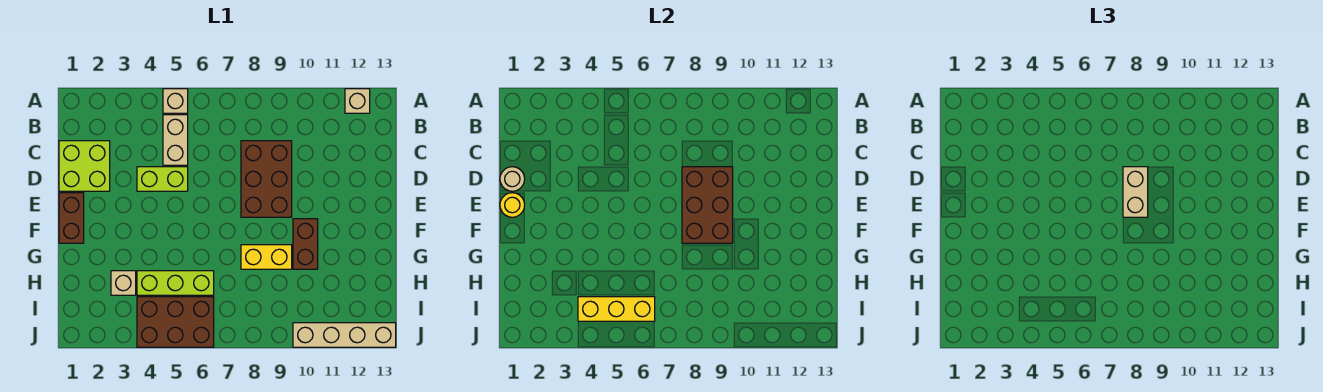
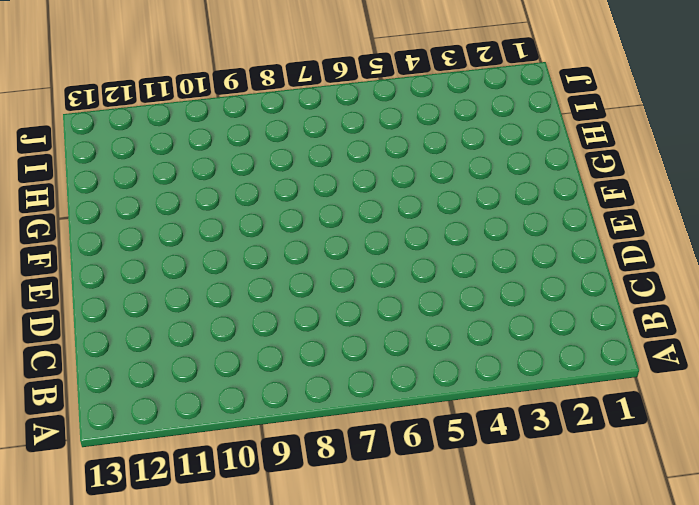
none -> tan brick A5 level 1
none -> tan brick A12 level 1
none -> tan brick B5:C5 level 1

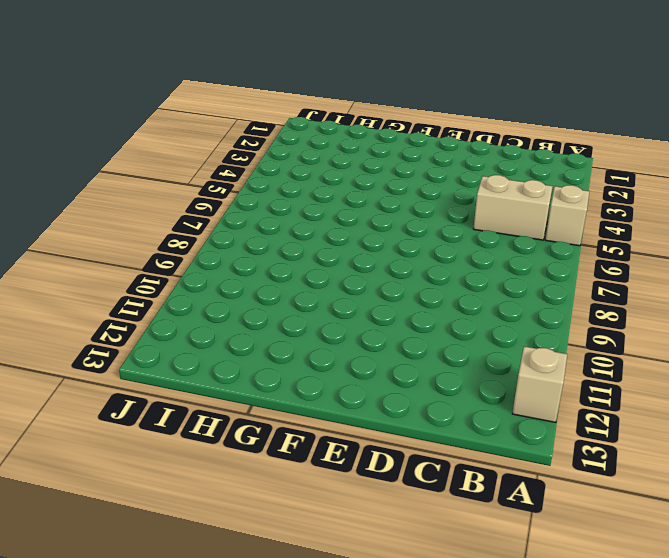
none -> lime brick C1:D2 level 1
none -> brown brick C8:E9 level 1
none -> lime brick D4:D5 level 1

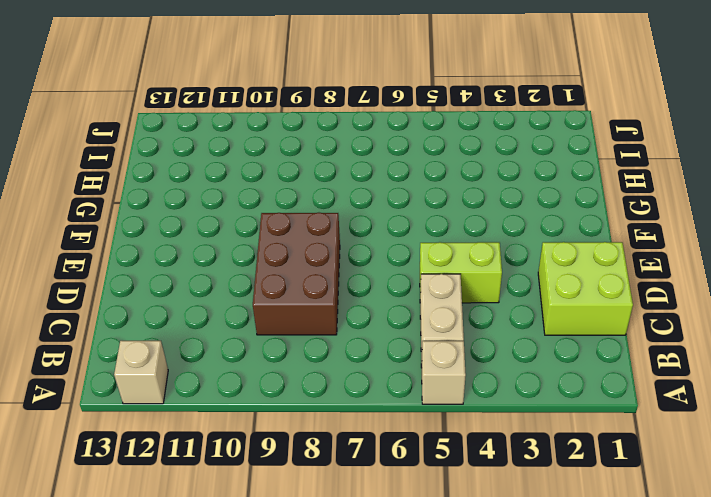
none -> brown brick E1:F1 level 1
none -> brown brick F10:G10 level 1
none -> yellow brick G8:G9 level 1

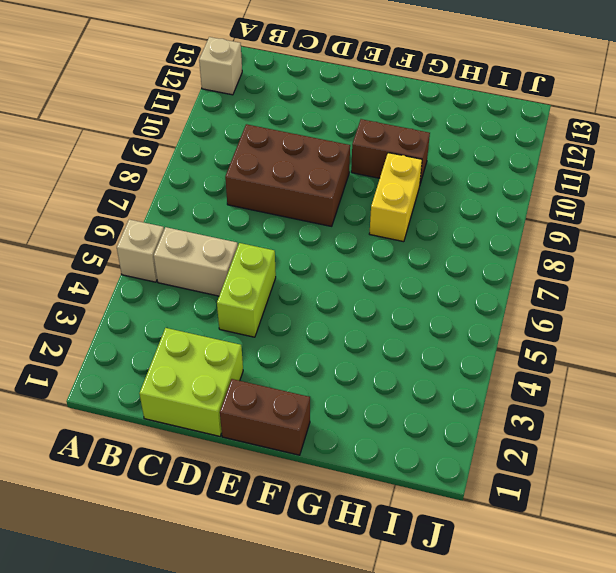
none -> tan brick H3 level 1
none -> lime brick H4:H6 level 1
none -> brown brick I4:J6 level 1

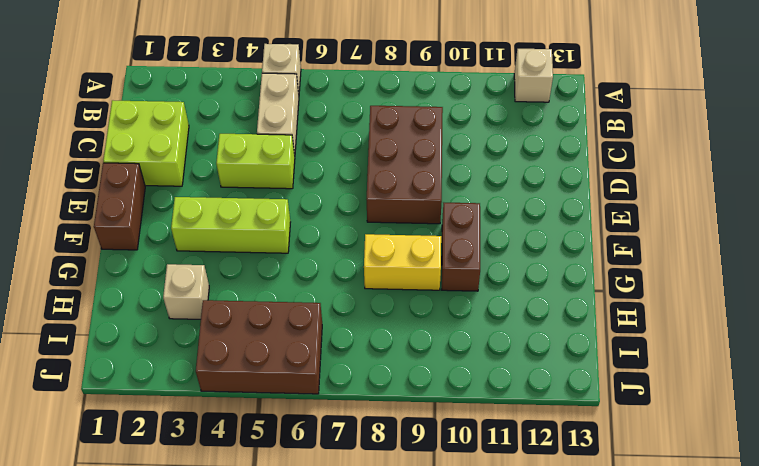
lime brick F3:F5 level 1 -> lime brick H4:H6 level 1
none -> tan brick J10:J13 level 1
none -> tan round brick D1 level 2
none -> brown brick D8:F9 level 2

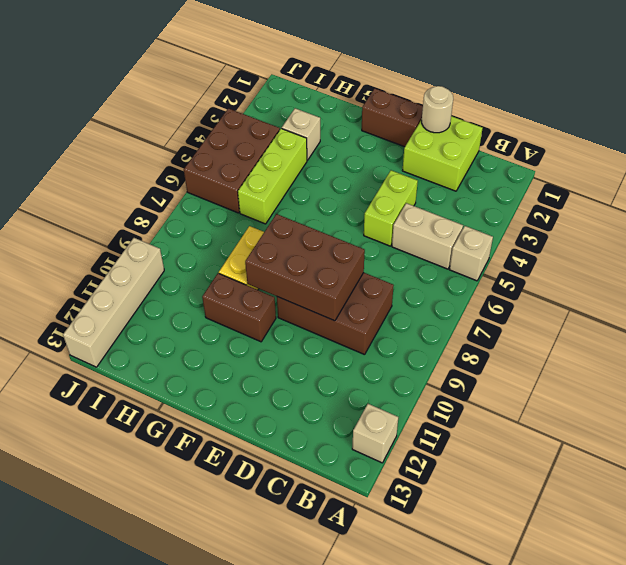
none -> yellow round brick E1 level 2
none -> yellow brick I4:I6 level 2
none -> tan brick D8:E8 level 3

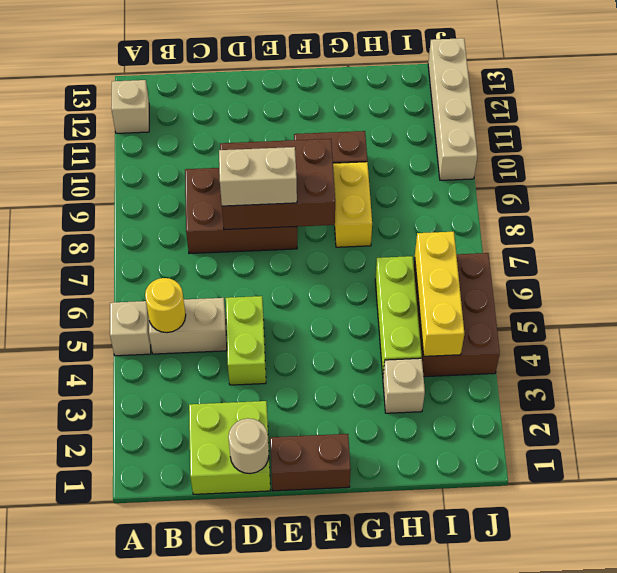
yellow round brick B5 level 2 -> yellow round brick E1 level 2

